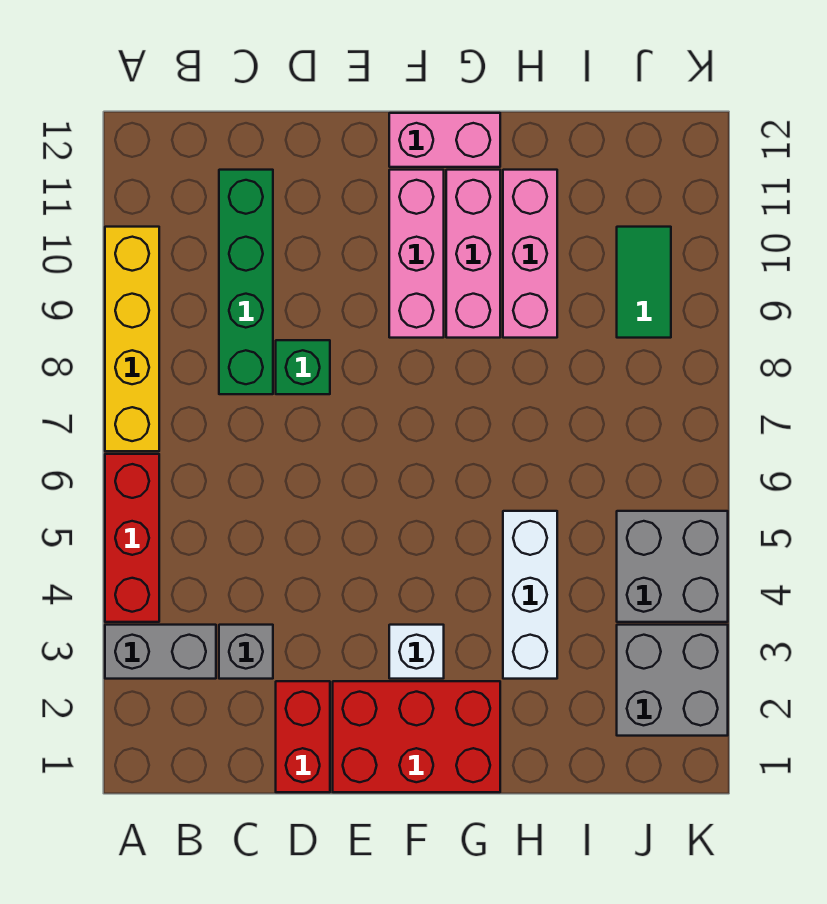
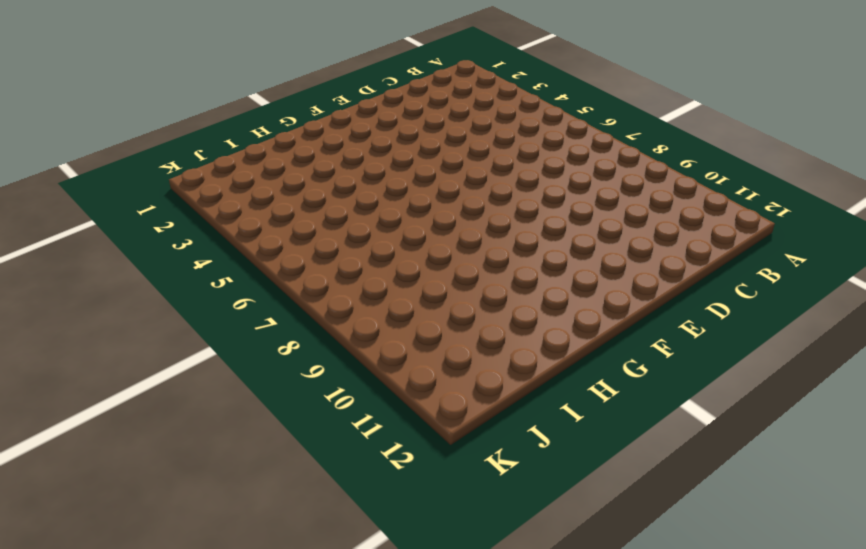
none -> grey brick A3:B3 level 1
none -> red brick A4:A6 level 1
none -> yellow brick A7:A10 level 1

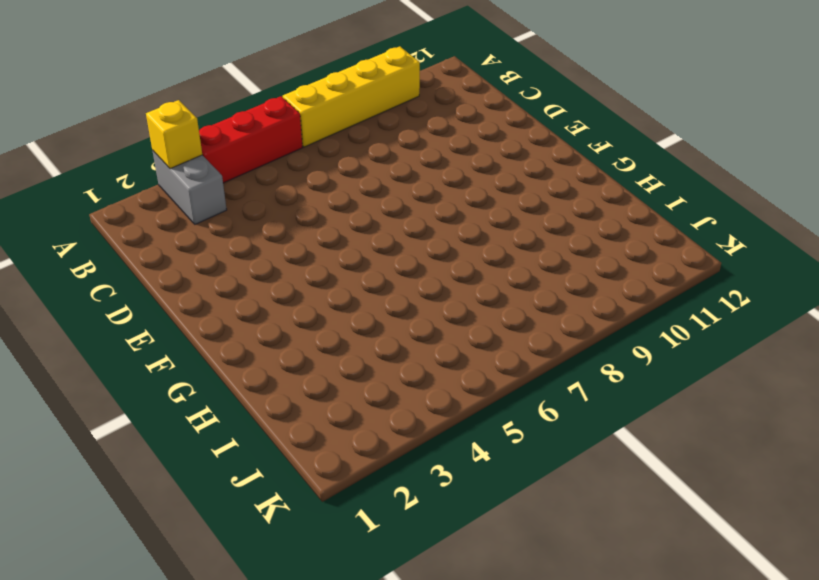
yellow brick A3 level 2 -> none
none -> grey brick C3 level 1
none -> green brick C8:C11 level 1
none -> red brick D1:D2 level 1

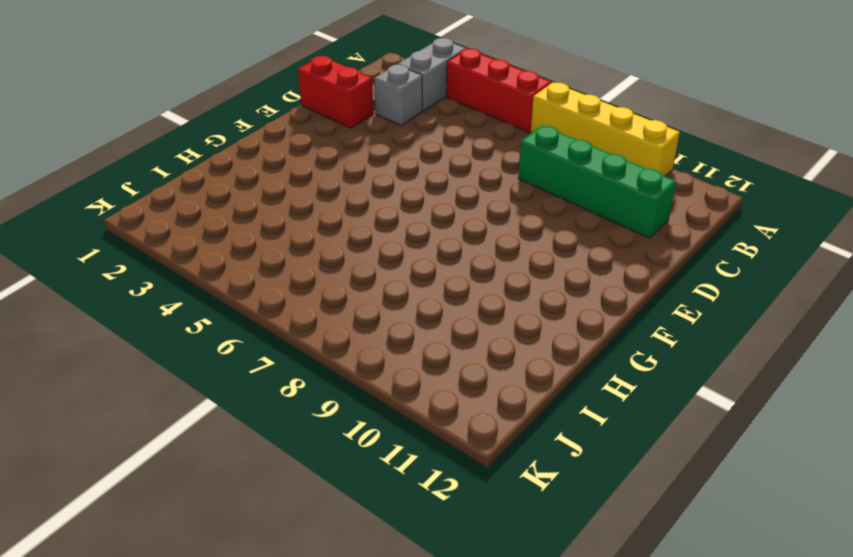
none -> green brick D8 level 1
none -> red brick E1:G2 level 1
none -> white brick F3 level 1

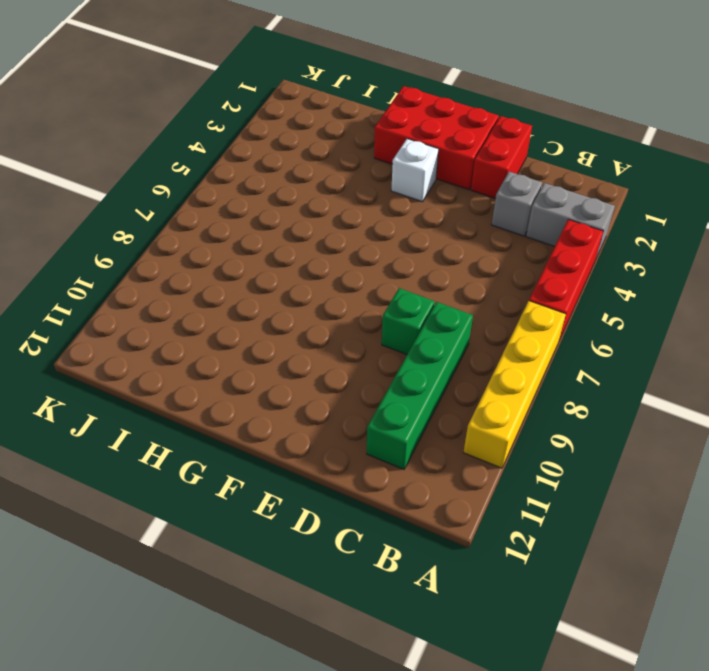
none -> pink brick F9:F11 level 1
none -> pink brick F12:G12 level 1
none -> pink brick G9:G11 level 1

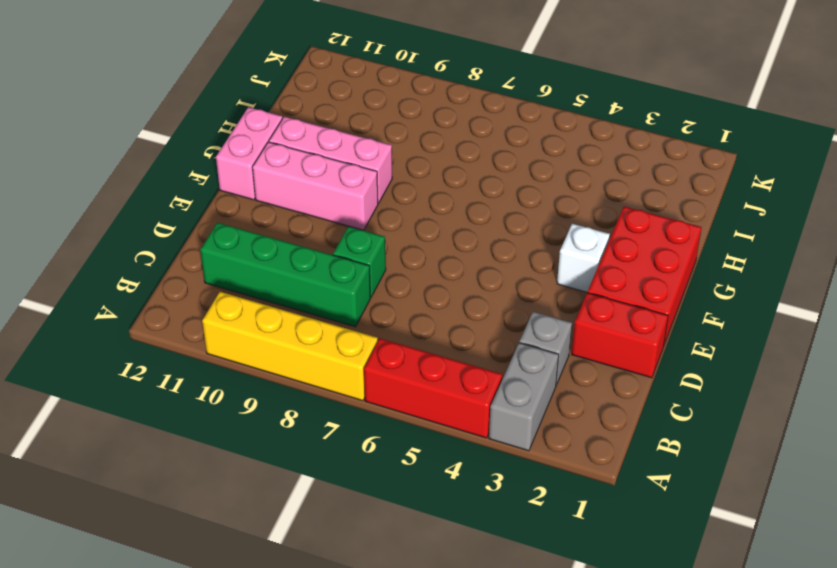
none -> white brick H3:H5 level 1
none -> pink brick H9:H11 level 1
none -> grey brick J2:K3 level 1

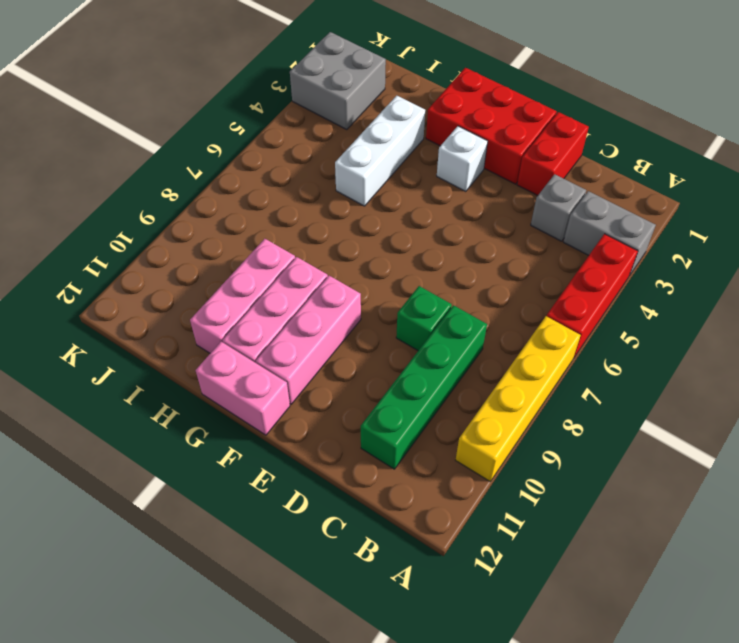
none -> grey brick J4:K5 level 1
none -> green tile J9:J10 level 1

